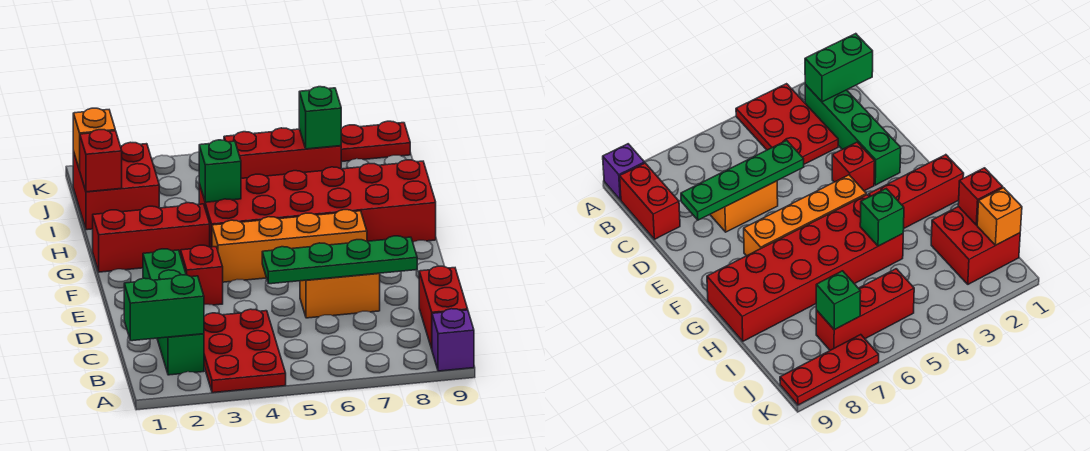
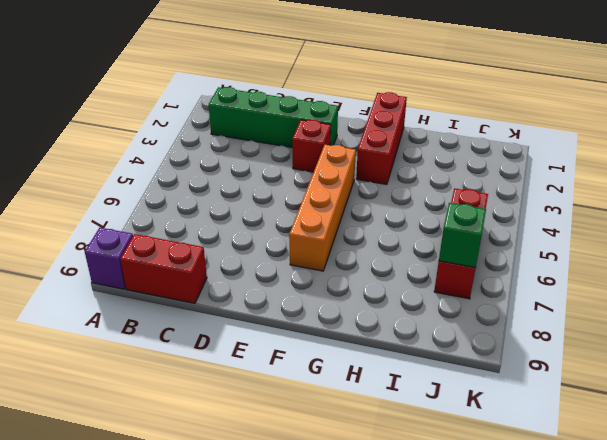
none -> red plate A3:C4 level 1
none -> orange brick D6:D7 level 1
none -> red brick G4:H9 level 1

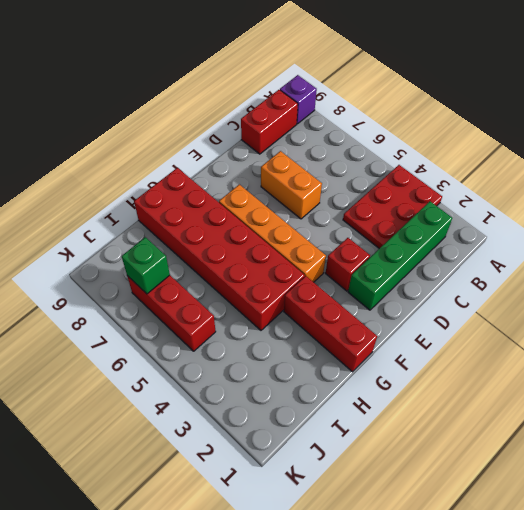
none -> red brick I1:J2 level 1
none -> red plate K7:K9 level 1
none -> green brick B1:B2 level 2

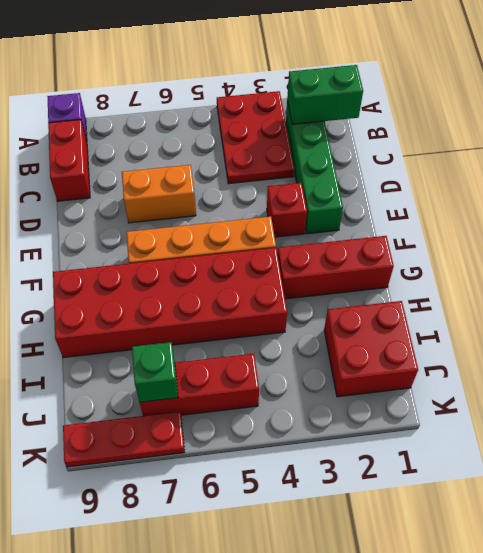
none -> green plate D5:D8 level 2
none -> green brick H4 level 2
none -> red brick I1 level 2

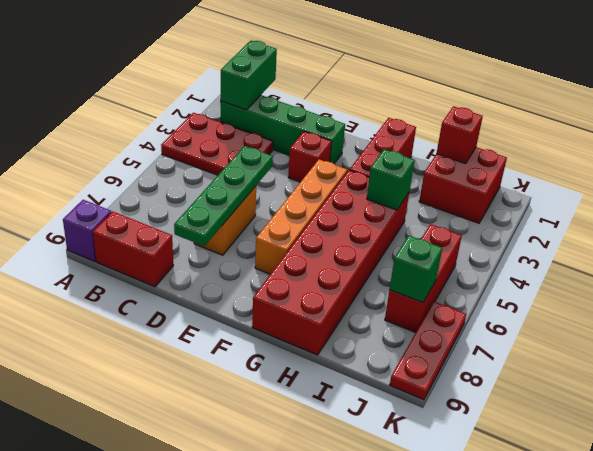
none -> orange brick J1 level 2

